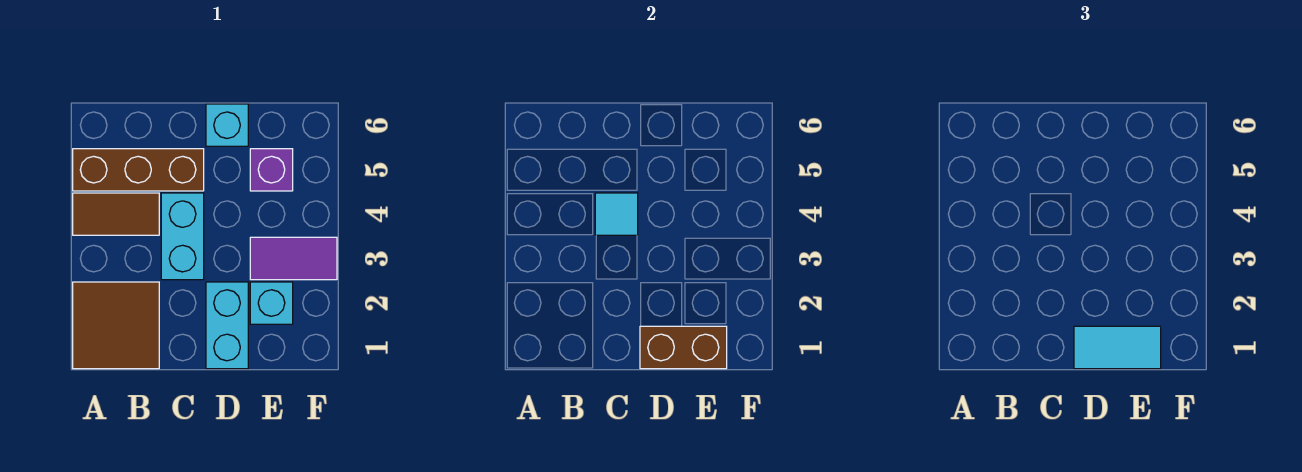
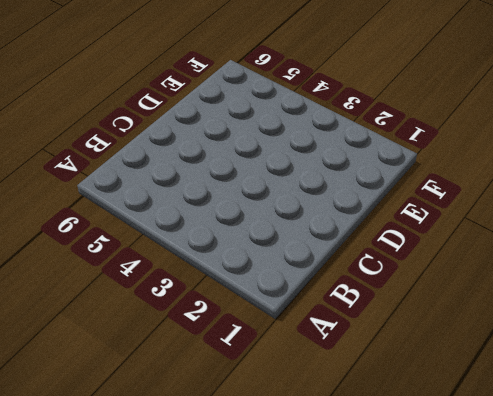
none -> brown tile A1:B2 level 1
none -> brown tile A4:B4 level 1
none -> brown brick A5:C5 level 1

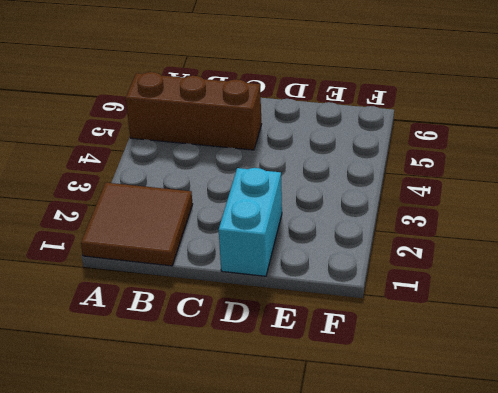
none -> brown tile A4:B4 level 1
none -> cyan brick C3:C4 level 1
none -> cyan brick D6 level 1

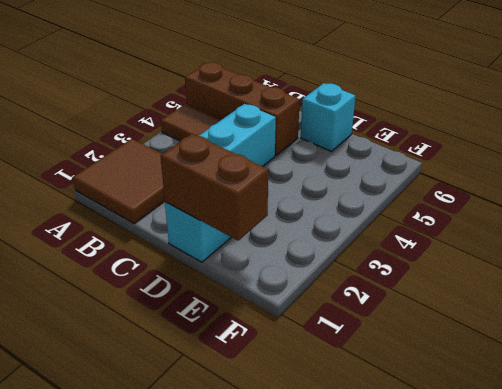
none -> cyan brick E2 level 1
none -> purple tile E3:F3 level 1
none -> purple brick E5 level 1

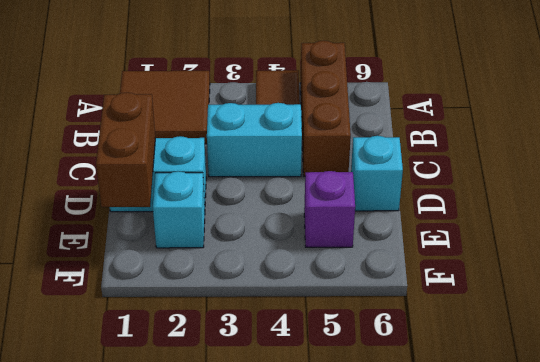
none -> purple tile E3:F3 level 1
none -> cyan tile C4 level 2
none -> cyan tile D1:E1 level 3

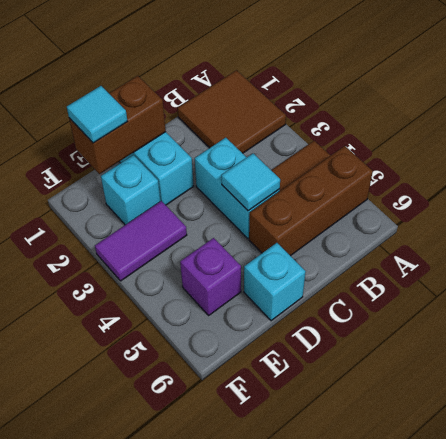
cyan tile E1 level 3 -> cyan tile D1:E1 level 3

